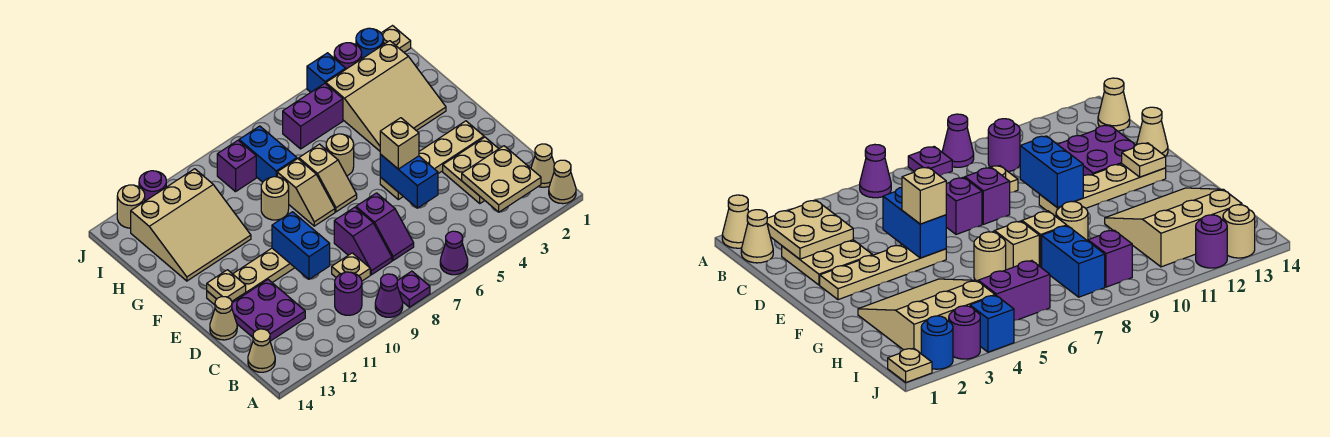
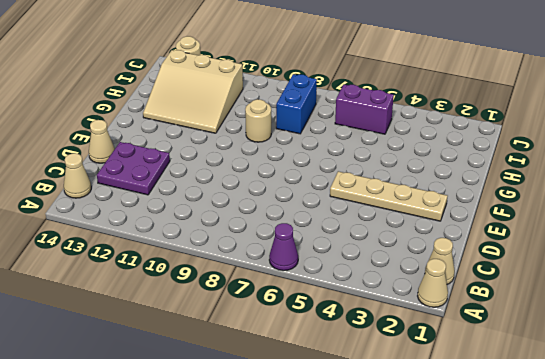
none -> purple plate A8 level 1
none -> purple cone A9 level 1
none -> purple round brick B10 level 1
none -> tan plate C2:D3 level 1

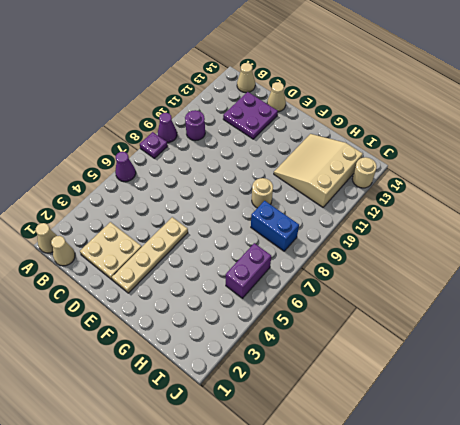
none -> purple slope C7:D7 level 1 top D
none -> purple slope C8:D8 level 1 top D
none -> tan plate C9 level 1
none -> tan plate E10:E13 level 1

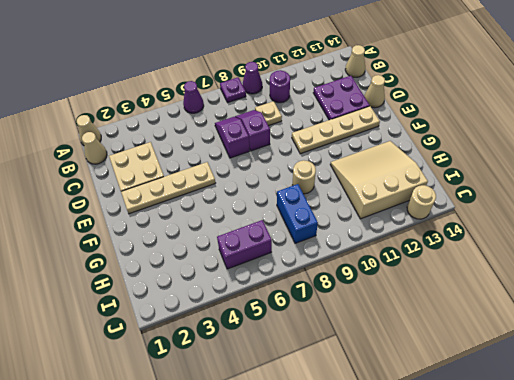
none -> tan slope F7:G7 level 1 top G
none -> tan slope F8:G8 level 1 top G
none -> tan slope G2:I4 level 1 top I
none -> tan round brick G6 level 1

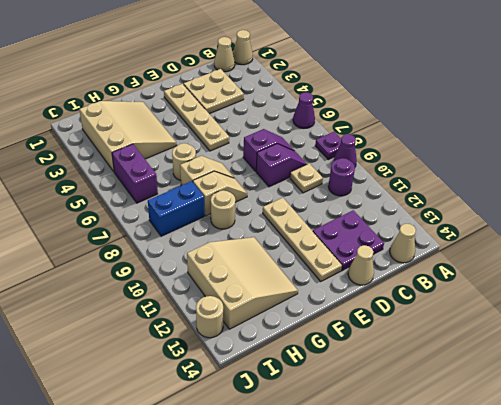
none -> purple brick I9 level 1
none -> tan plate J1 level 1
none -> blue round brick J2 level 1
none -> purple round brick J3 level 1

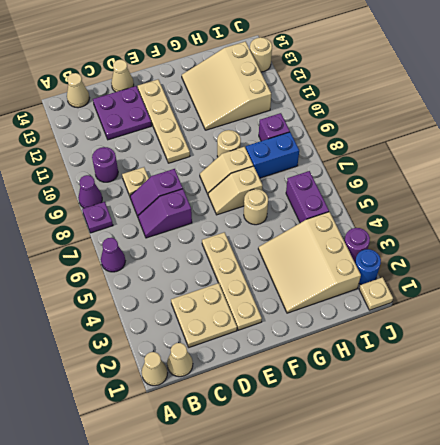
none -> blue brick J4 level 1
none -> purple round brick J12 level 1
none -> tan plate B2:C3 level 2
none -> blue brick D5:E5 level 2

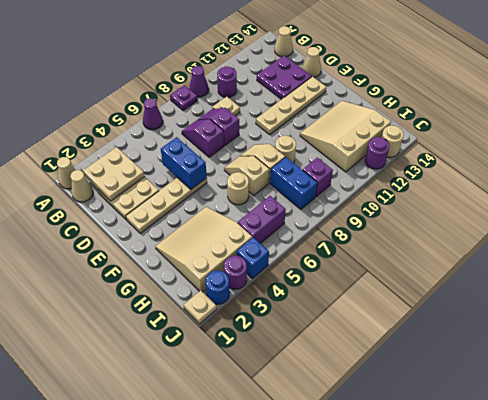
none -> blue brick D10:E10 level 2
none -> tan plate E13 level 2
none -> tan brick E5 level 3

